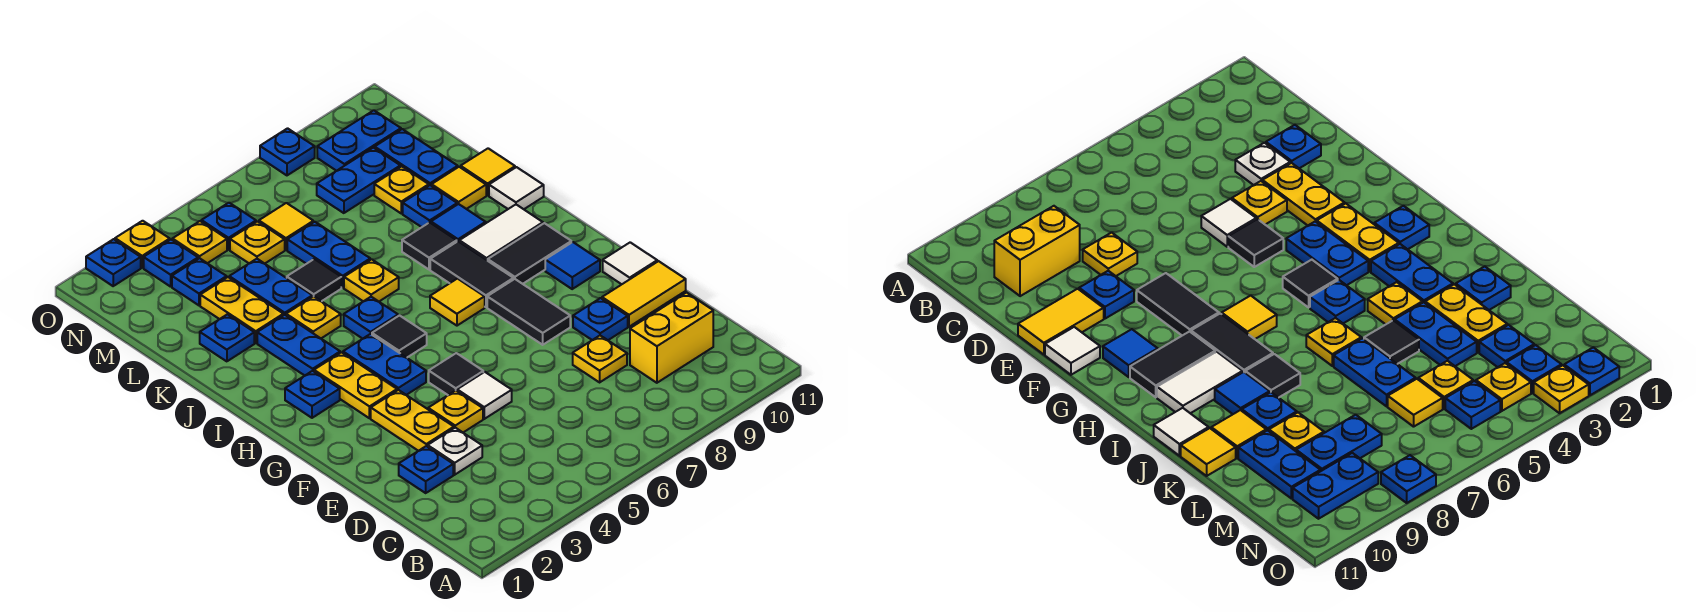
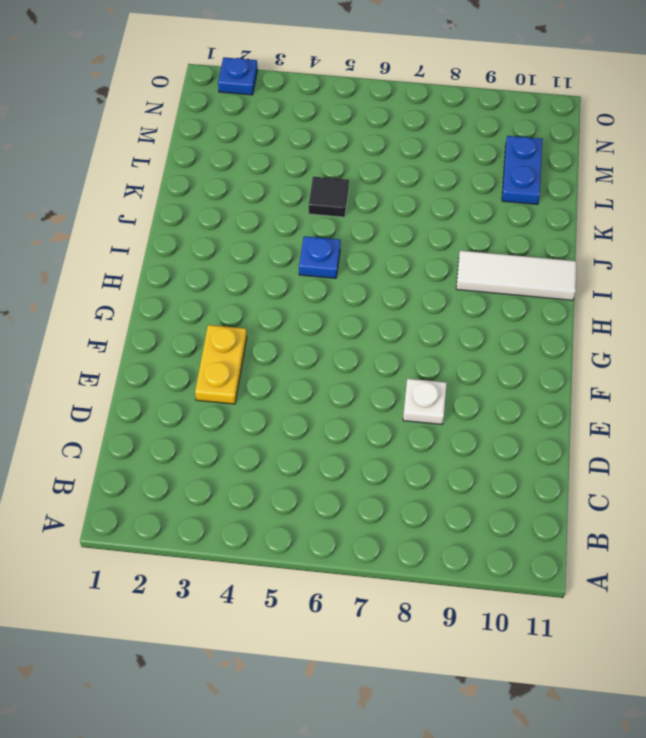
white plate E8 level 1 -> white plate D3 level 1
white tile I9:I11 level 1 -> white tile I9:I10 level 1
none -> yellow brick C9:C10 level 1
none -> blue plate D2 level 1
none -> yellow plate D8 level 1
none -> yellow plate E4 level 1

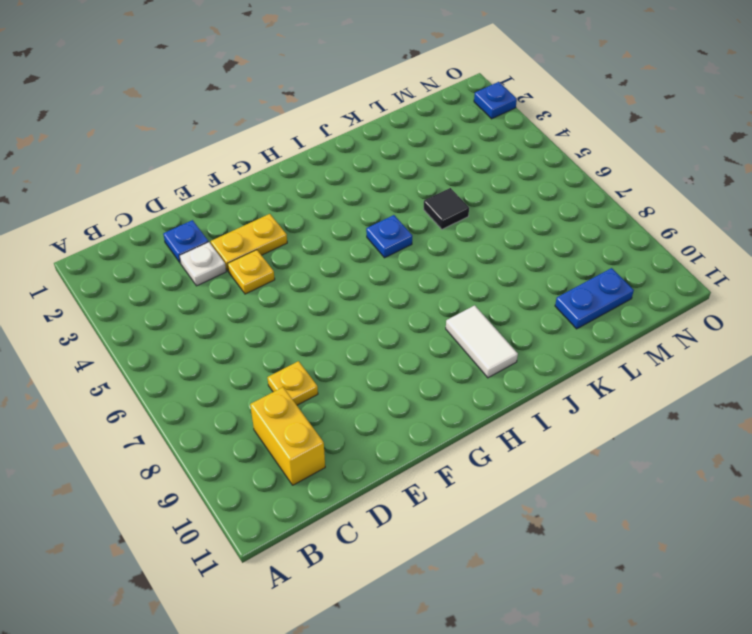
none -> white tile E5 level 1
none -> blue plate E9 level 1
none -> yellow tile E10:E11 level 1
none -> black tile F5 level 1

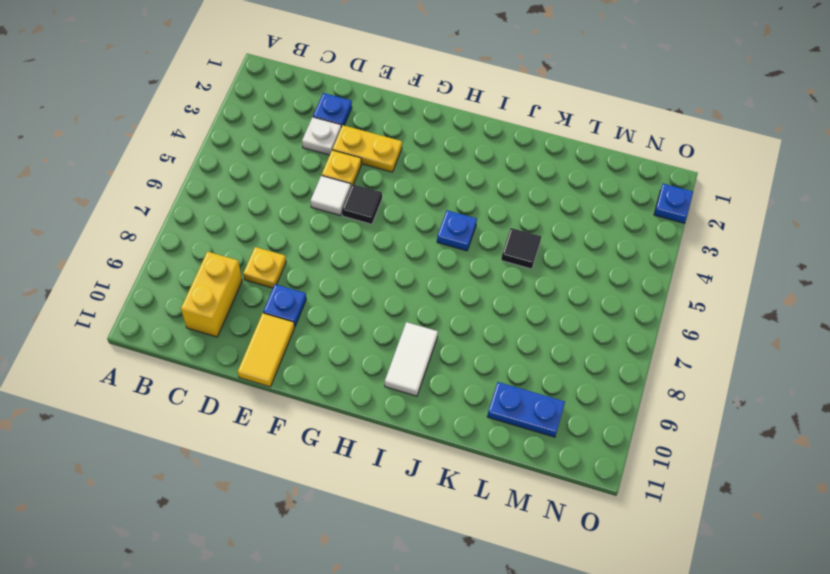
none -> black tile F8:G8 level 1
none -> white tile F11 level 1
none -> yellow plate G3:H3 level 1
none -> blue plate G4:H4 level 1

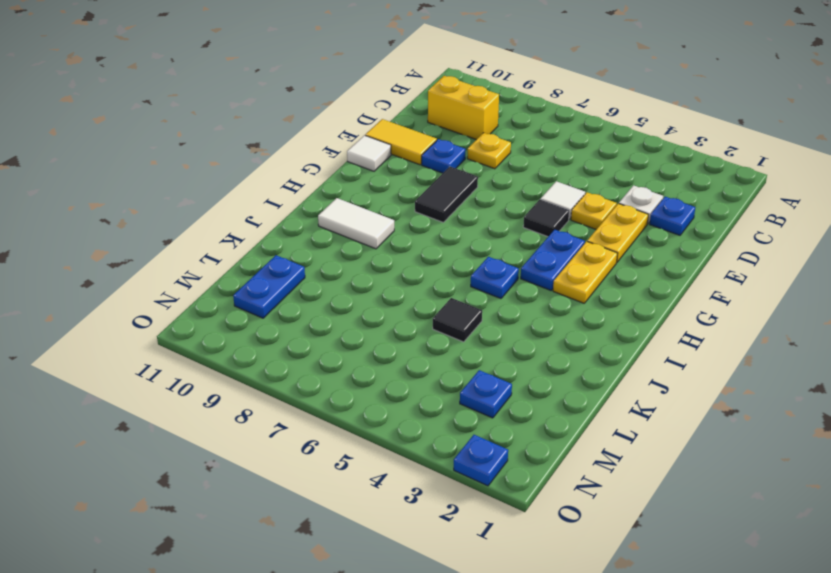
none -> blue tile G10 level 1
none -> blue plate H2 level 1
none -> black tile H5 level 1
none -> yellow tile H7 level 1

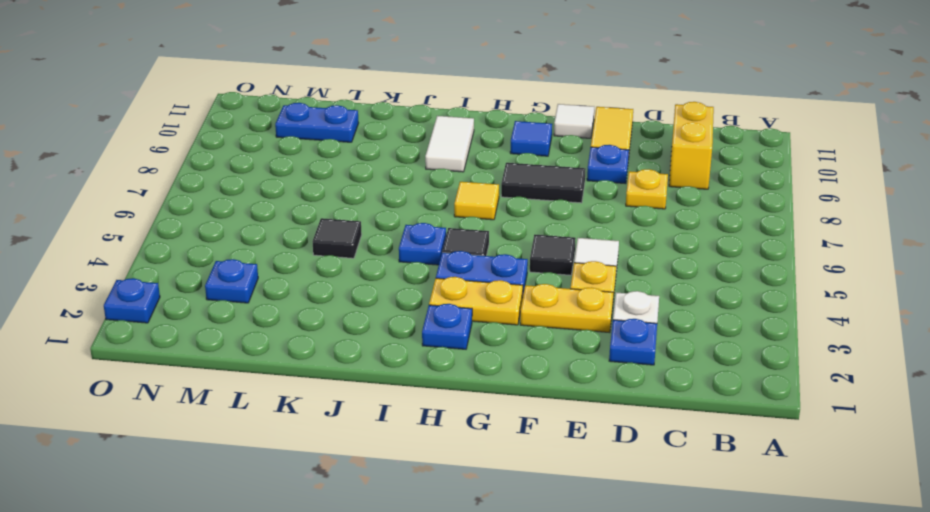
none -> black tile H8:I8 level 1
none -> black tile H9:H10 level 1
none -> blue plate I3:J3 level 1
none -> yellow plate J4 level 1

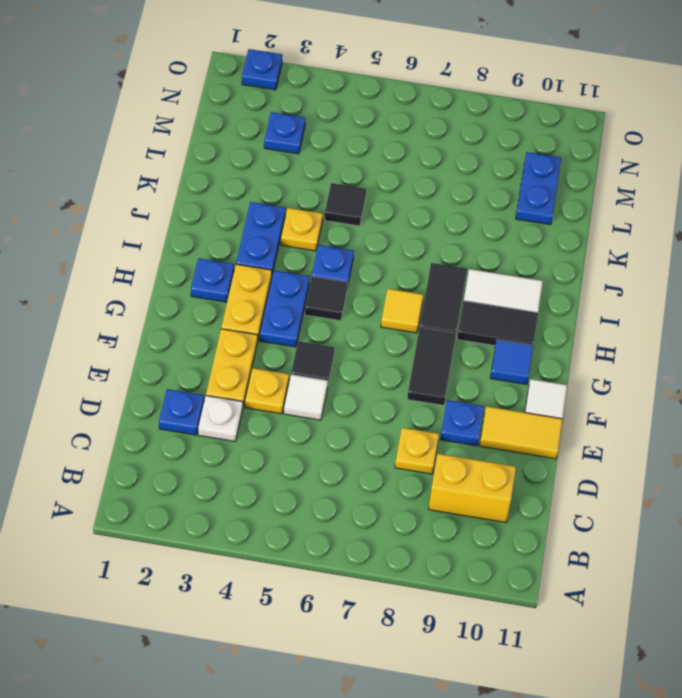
none -> yellow plate J6 level 1
none -> black tile J8 level 1
none -> blue tile J9 level 1
none -> white tile J11 level 1

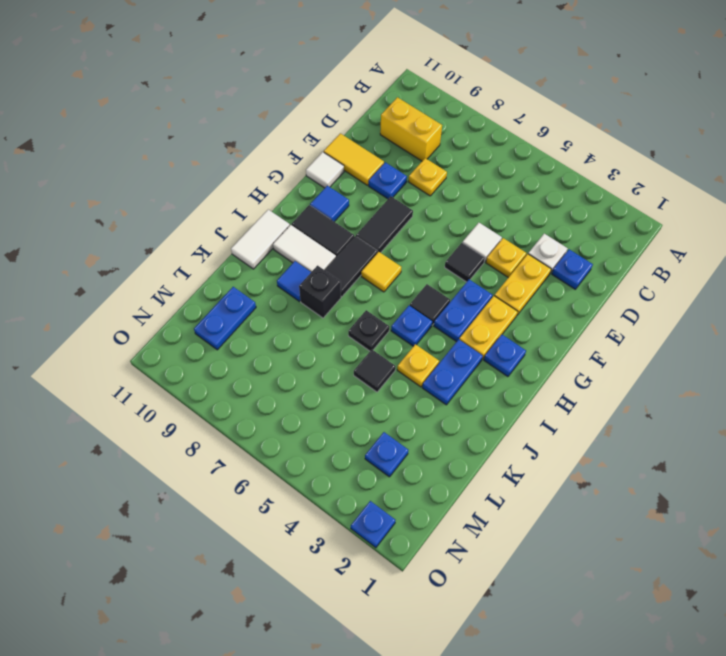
white tile I11:J11 level 1 -> white tile J11 level 1
black plate J6 level 1 -> yellow plate J6 level 1
black brick J8 level 1 -> black tile J8 level 1
none -> blue plate K2 level 1
none -> yellow plate K3:L3 level 1
none -> blue plate K4:L4 level 1
none -> blue plate K6:L6 level 1

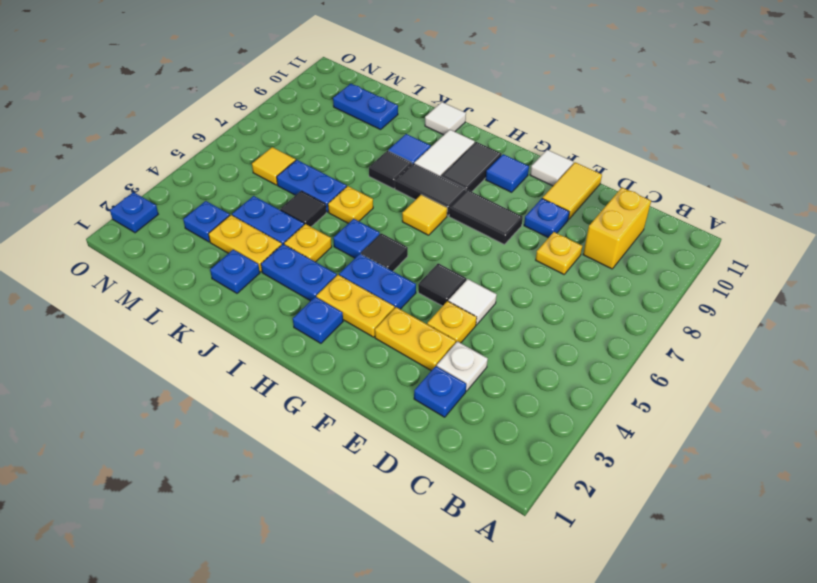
none -> blue plate K9 level 1
none -> yellow tile K10 level 1
none -> yellow tile K11 level 1
none -> yellow plate L9 level 1

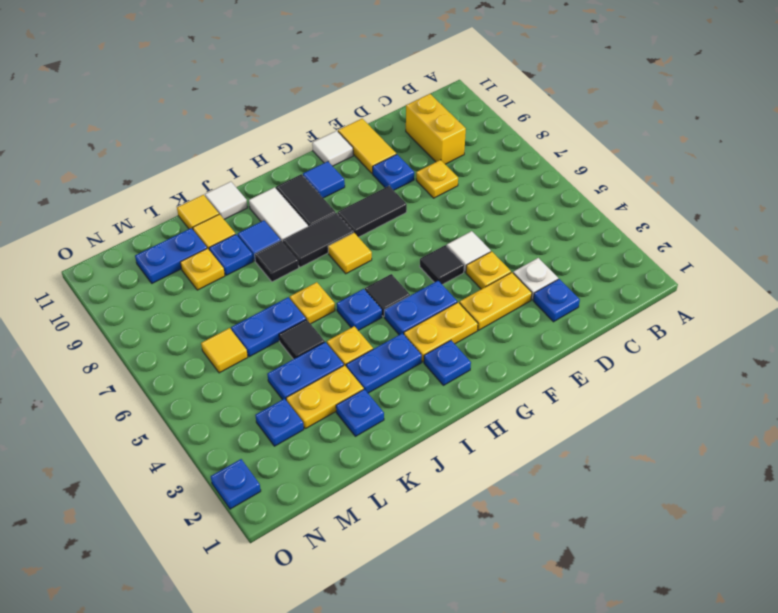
none -> yellow plate M5 level 1
none -> blue plate M8:M9 level 1
none -> blue plate N3 level 1
none -> yellow plate N4 level 1

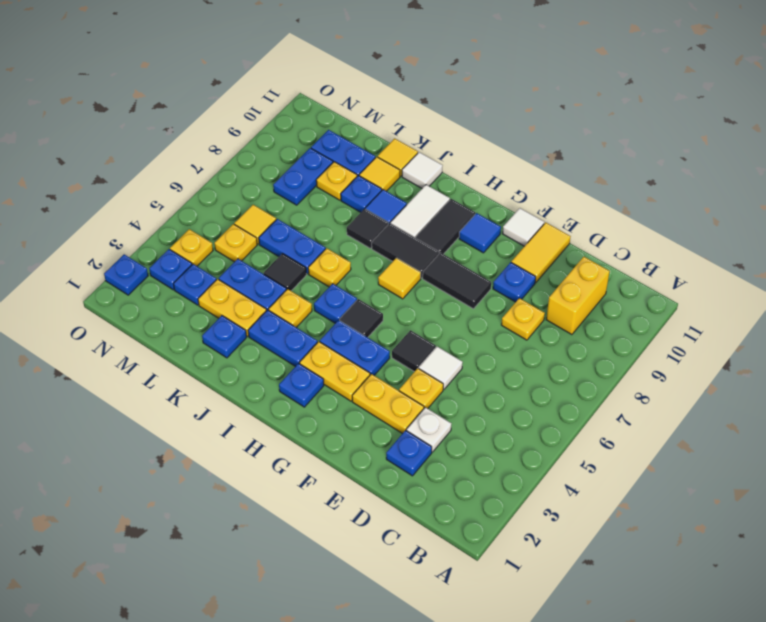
none -> blue plate N5 level 1
none -> blue plate N9:N10 level 1
none -> yellow plate O3 level 1
none -> blue plate O8 level 1

